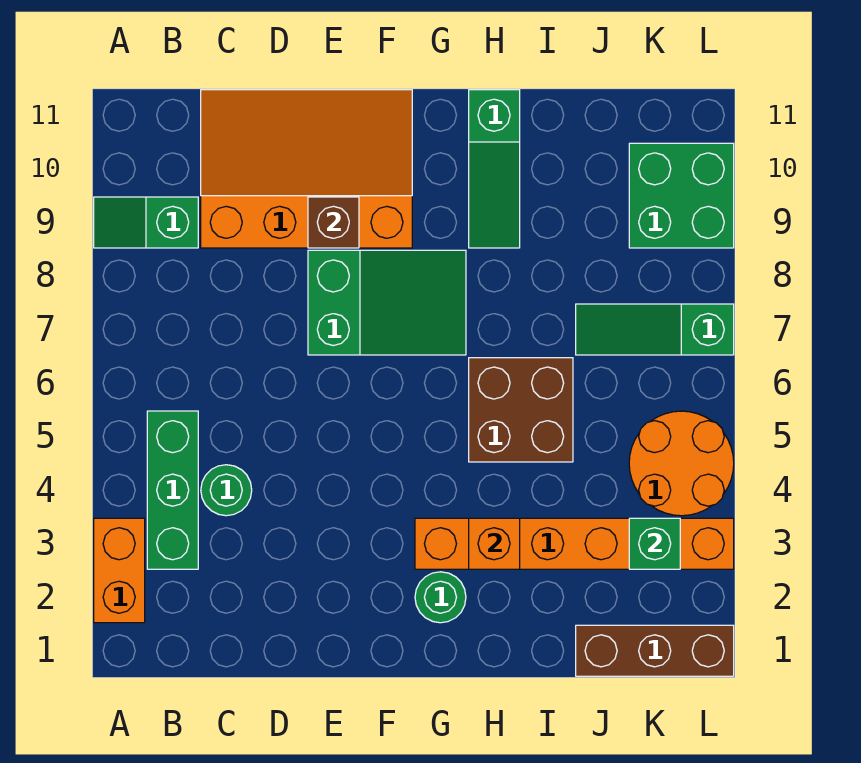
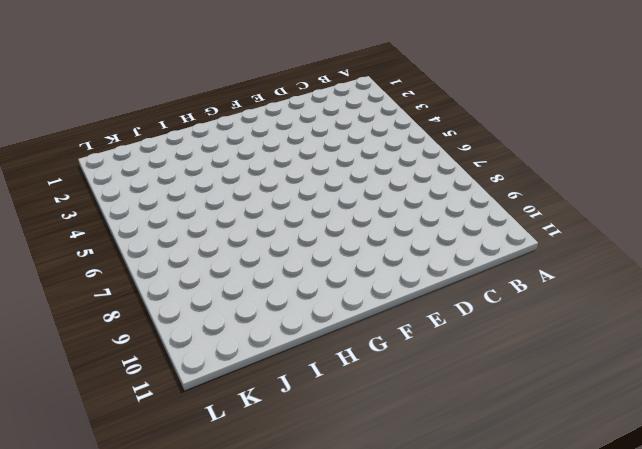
none -> orange brick A2:A3 level 1
none -> green slope A9:B9 level 1 top B
none -> green brick B3:B5 level 1

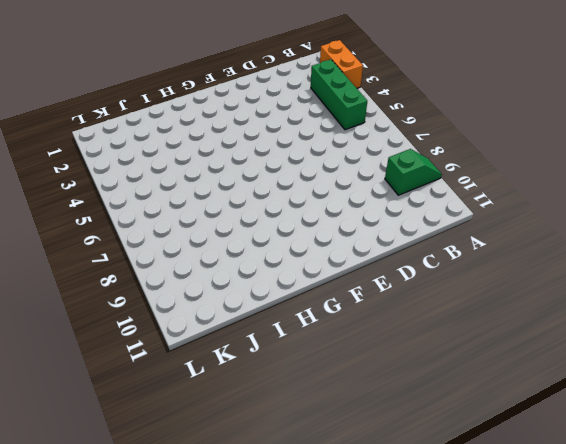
none -> green round brick C4 level 1
none -> orange slope C9:F11 level 1 top 9
none -> green slope E7:G8 level 1 top E

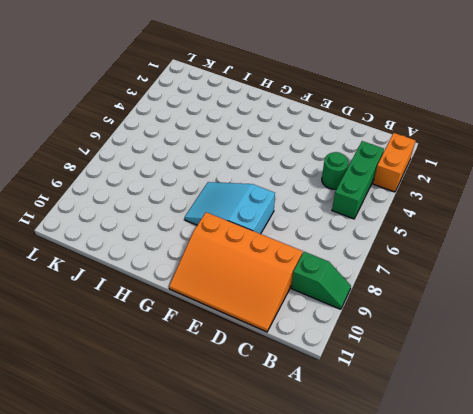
cyan slope E7:G8 level 1 top E -> green slope E7:G8 level 1 top E
none -> green round brick G2 level 1
none -> orange brick G3:L3 level 1
none -> brown brick H5:I6 level 1

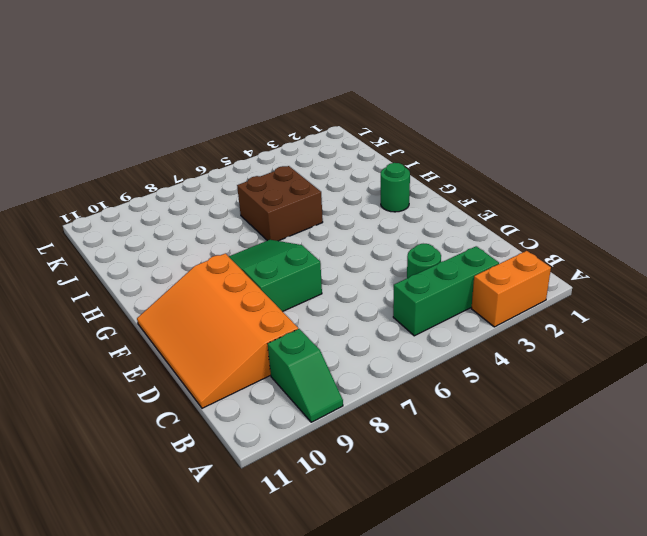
none -> orange brick G3:L3 level 1
none -> green slope H9:H11 level 1 top 11
none -> brown brick J1:L1 level 1

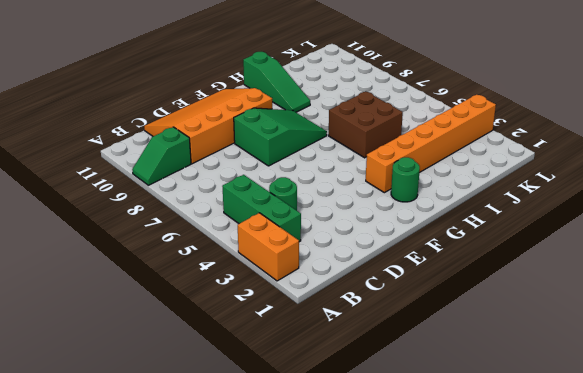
none -> brown brick J1:L1 level 1
none -> green slope J7:L7 level 1 top L
none -> orange round brick K4:L5 level 1

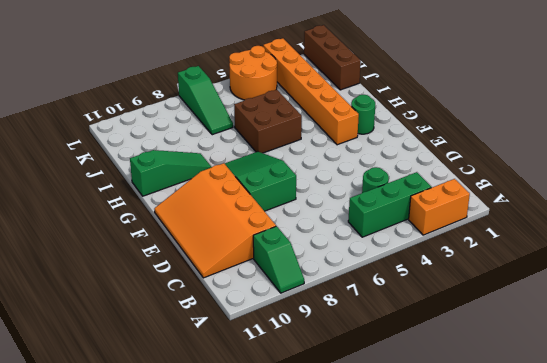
none -> green brick K9:L10 level 1
none -> brown brick E9 level 2
none -> orange brick H3 level 2

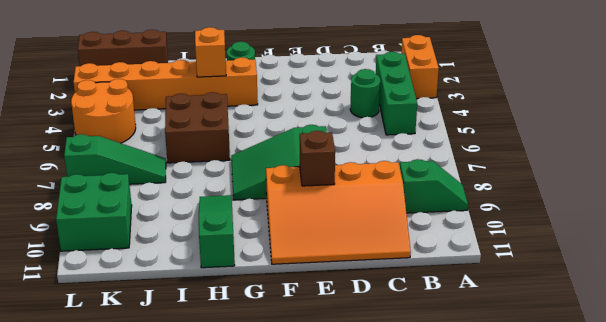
none -> green brick K3 level 2

